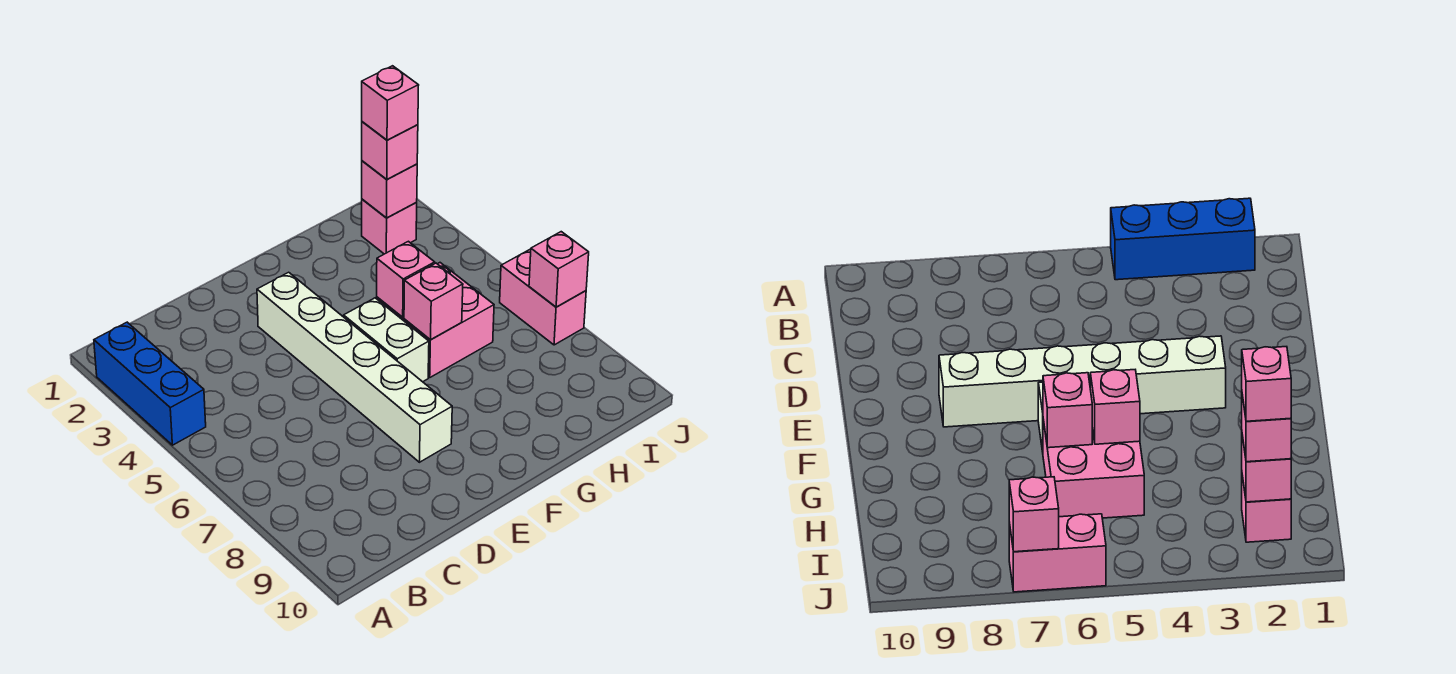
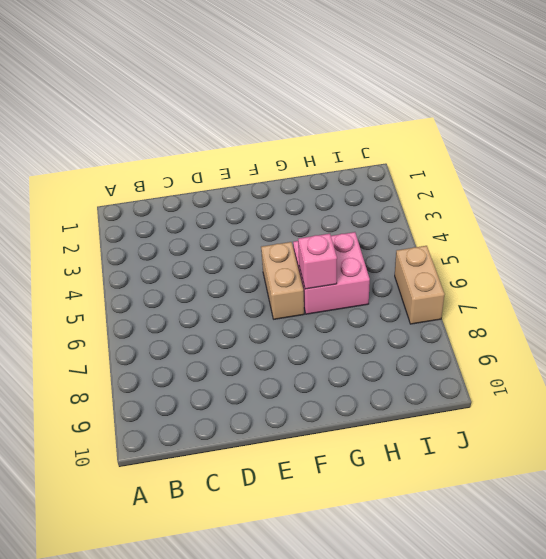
tan brick F5:F6 level 1 -> white brick F5:F6 level 1
tan brick J6:J7 level 1 -> pink brick J6:J7 level 1
none -> blue brick A2:A4 level 1
none -> white brick E3:E8 level 1
none -> pink brick I2 level 1

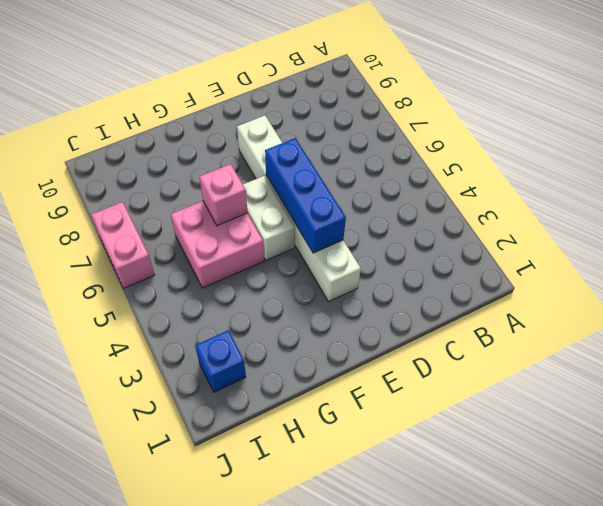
blue brick E4:E6 level 2 -> blue brick A2:A4 level 1
blue brick I2 level 1 -> pink brick I2 level 1
none -> pink brick G5 level 2
none -> pink brick I2 level 2
none -> pink brick J7 level 2

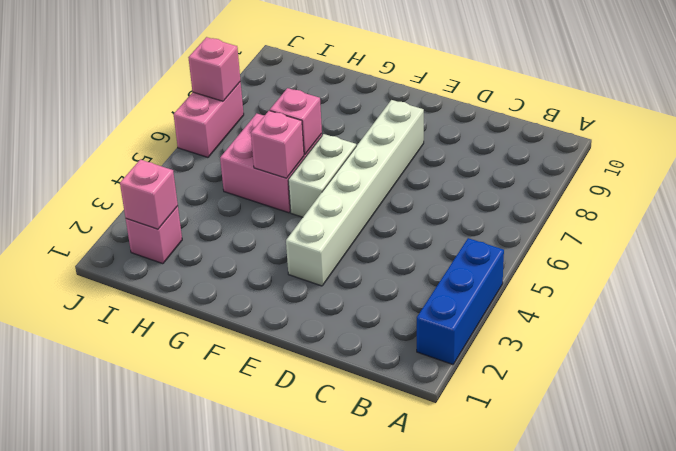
none -> pink brick I2 level 3
none -> pink brick I2 level 4

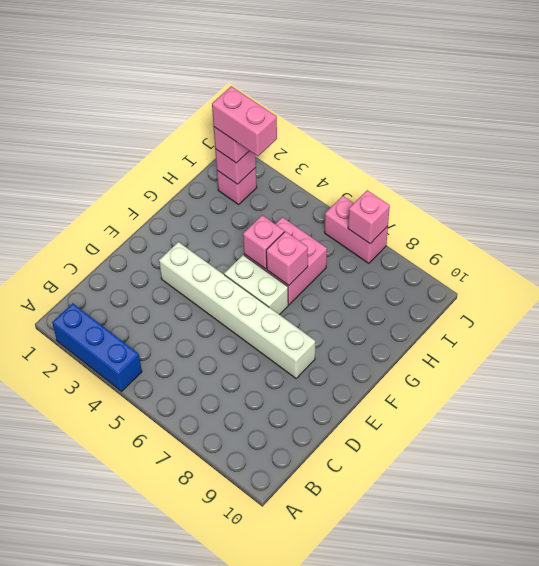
pink brick I2:I3 level 4 -> pink brick I2 level 4

